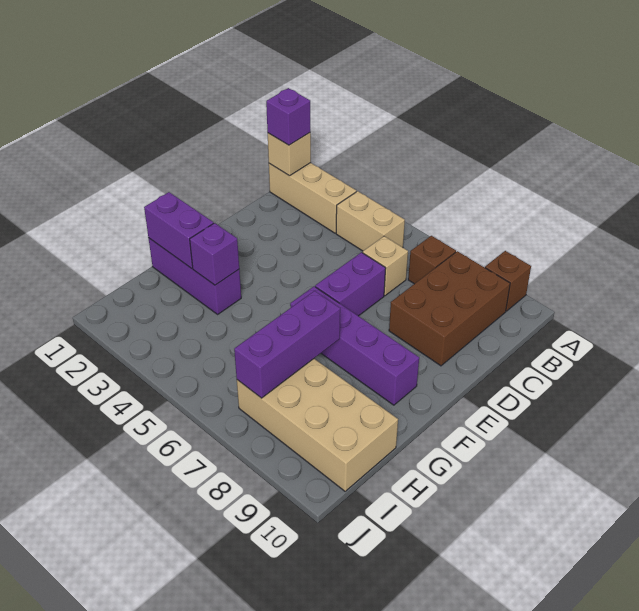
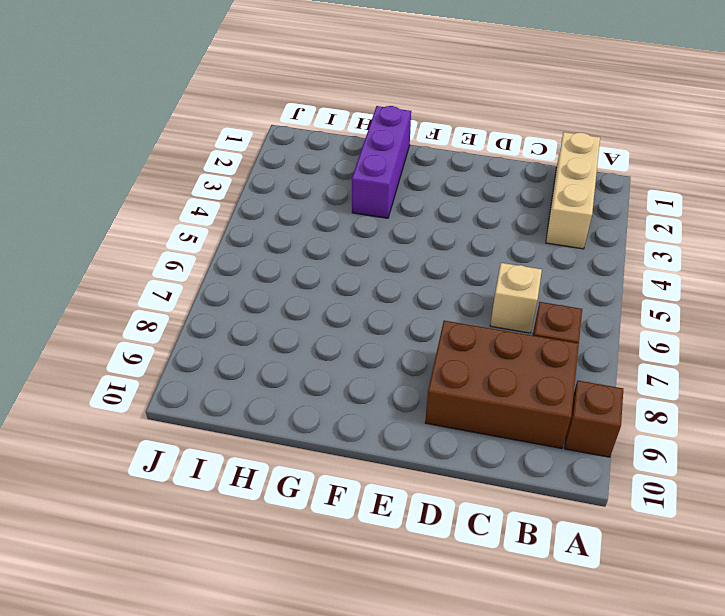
none -> tan brick B4:B5 level 1
none -> purple brick D6:E6 level 1
none -> purple brick F6:F9 level 1

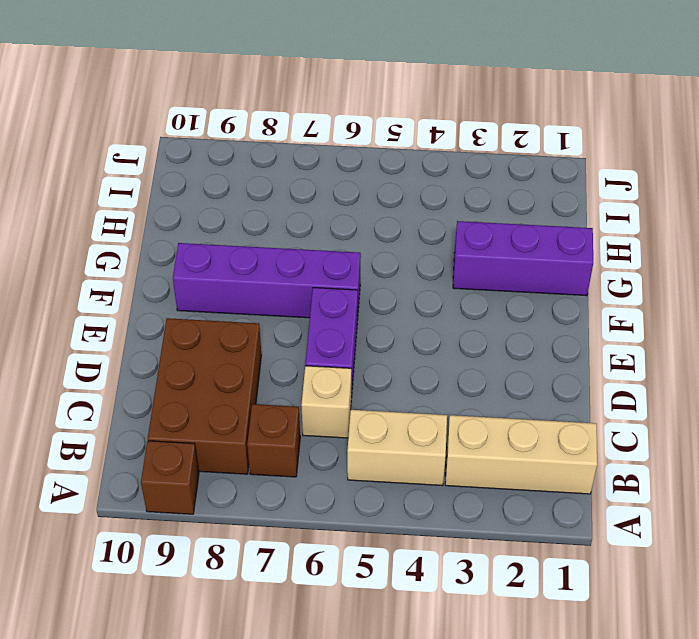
none -> tan brick H7:I10 level 1
none -> tan brick B1 level 2
none -> purple brick G1:G2 level 2

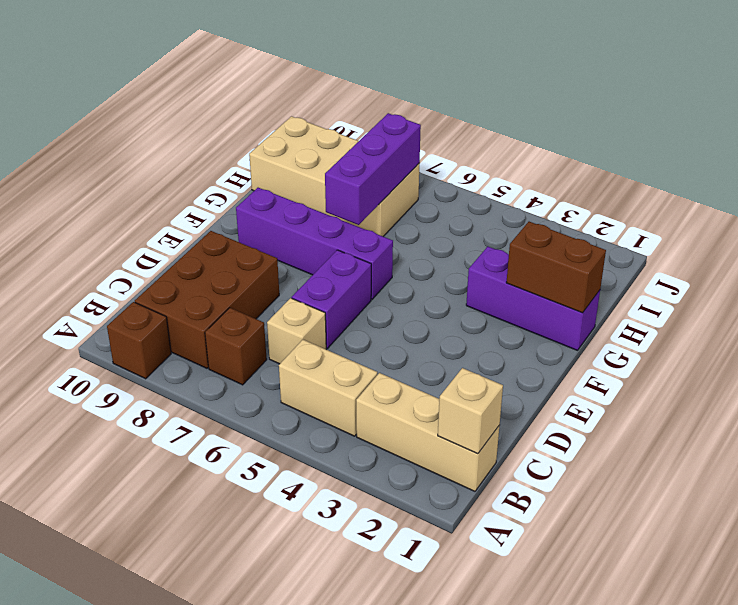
brown brick G1:G2 level 2 -> purple brick G1:G2 level 2
none -> purple brick G3 level 2
none -> purple brick B1 level 3

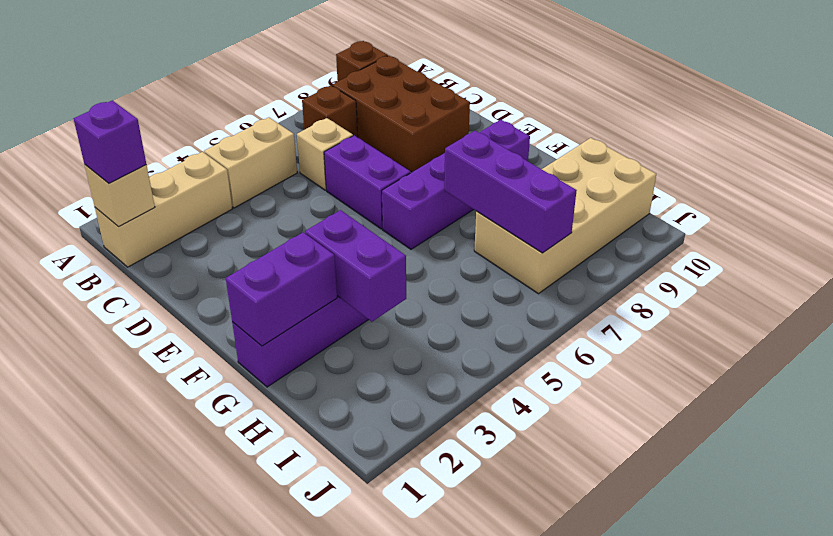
purple brick G3:H3 level 2 -> purple brick G3 level 2

